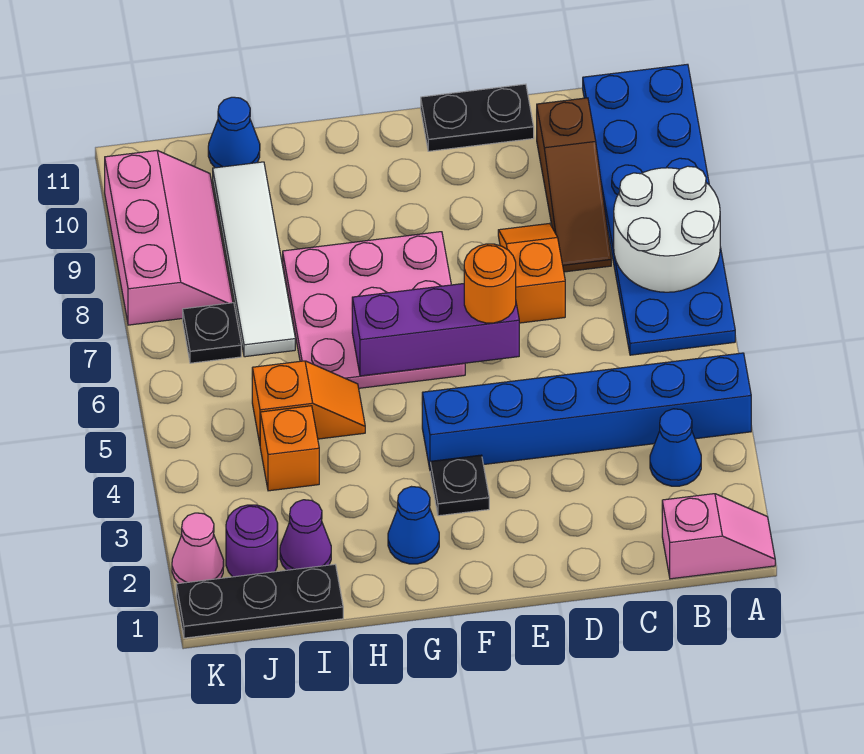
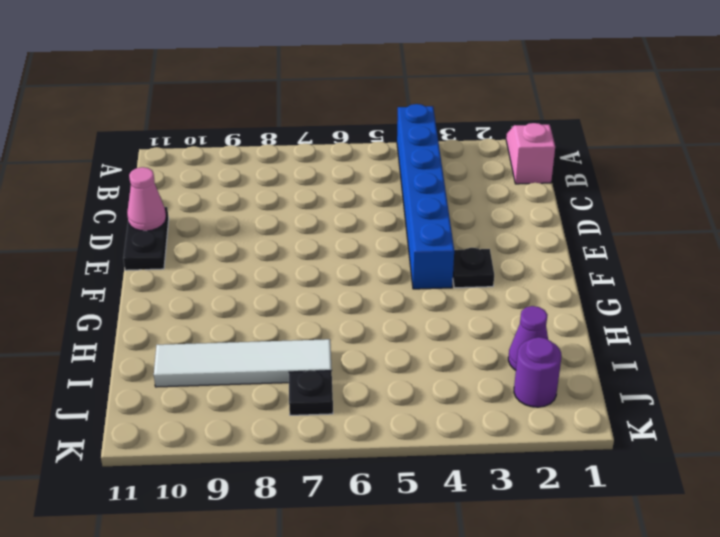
pink cone D11 level 2 -> pink cone K2 level 1
none -> blue plate A6:B11 level 1
none -> blue cone B3 level 1
none -> brown slope C8:C10 level 1 top 10

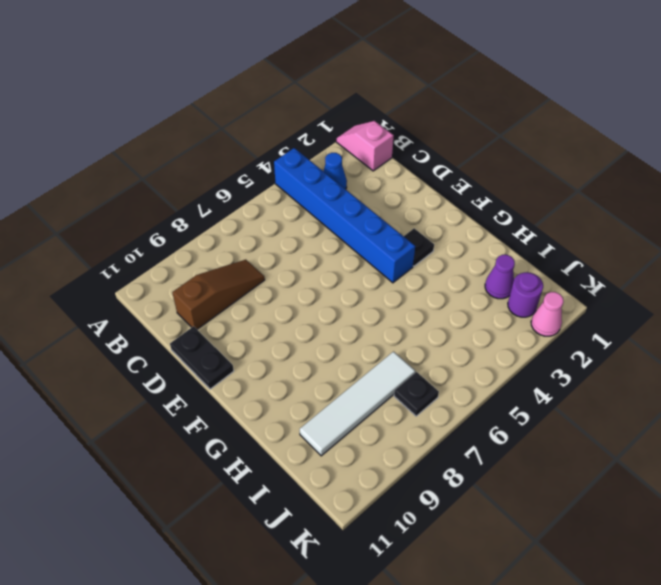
none -> blue plate A6:B11 level 1
none -> orange slope D7:D8 level 1 top 7
none -> pink plate F6:H8 level 1

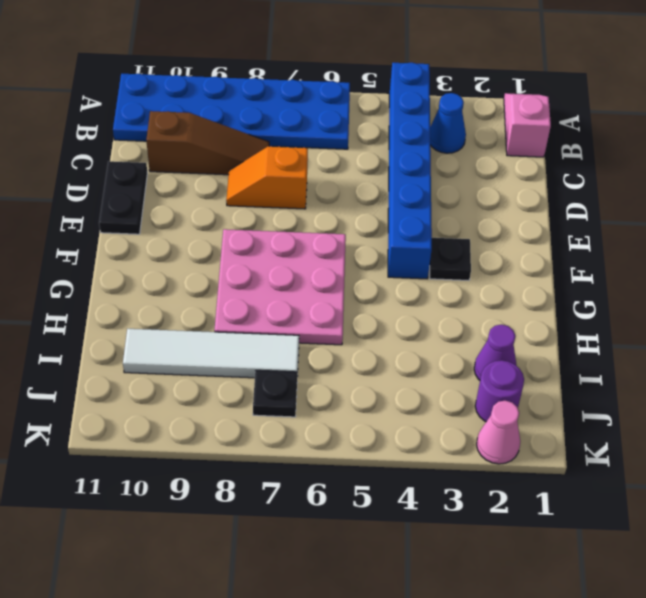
none -> blue cone G2 level 1
none -> orange slope H5:I5 level 1 top I
none -> black plate I1:K1 level 1

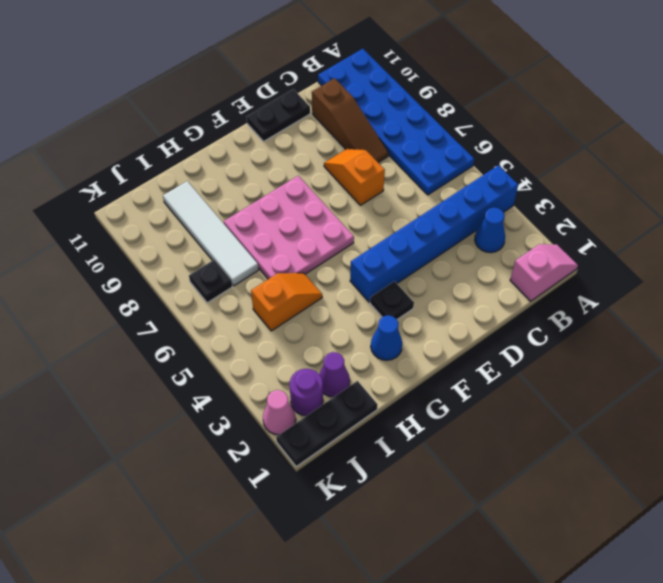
none -> orange brick I4 level 1
none -> blue cone I11 level 1
none -> pink slope J8:K10 level 1 top K

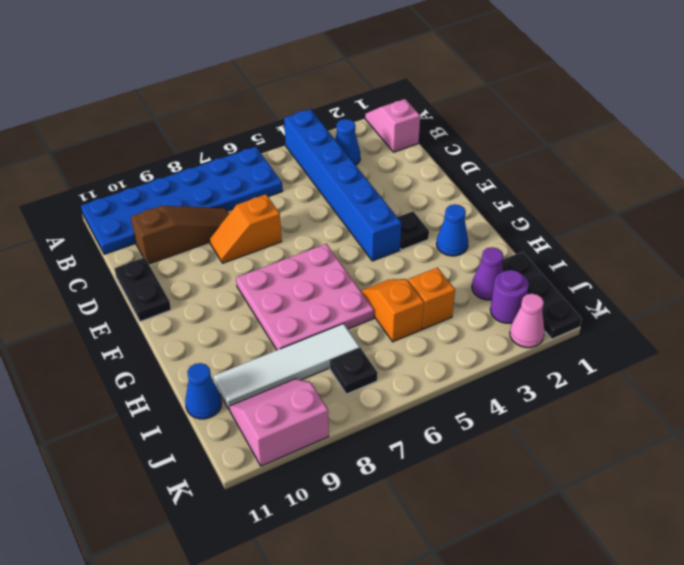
pink slope J9:K10 level 1 top K -> pink slope J8:K10 level 1 top K
none -> white round brick A7:B8 level 2
none -> purple brick E6:G6 level 2
none -> orange round brick E6 level 3

